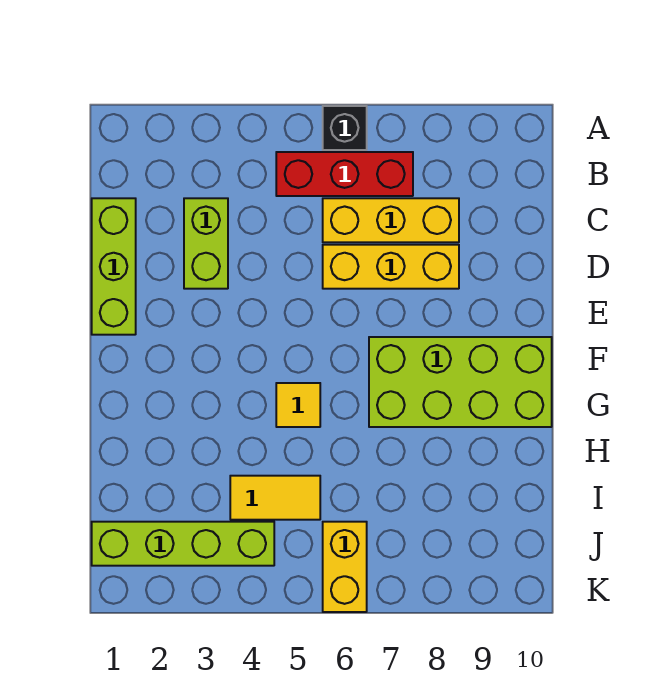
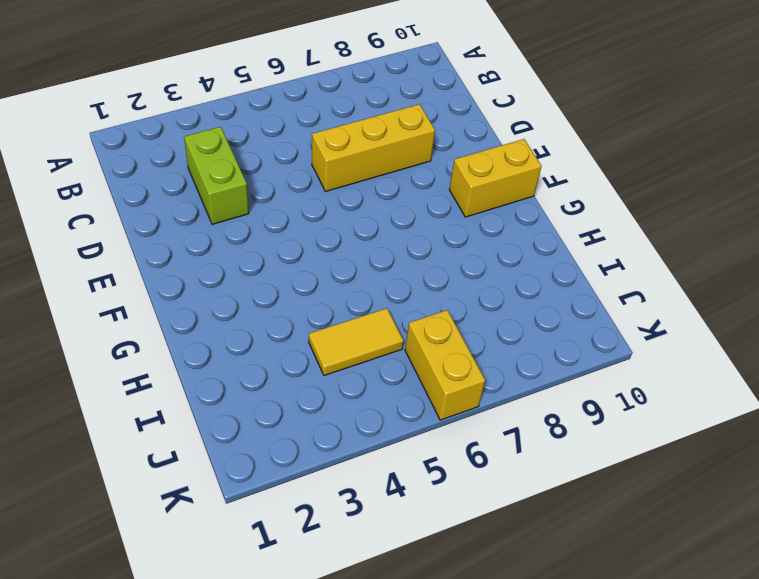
yellow brick F9:F10 level 1 -> lime brick F7:G10 level 1
none -> black brick A6 level 1
none -> red brick B5:B7 level 1

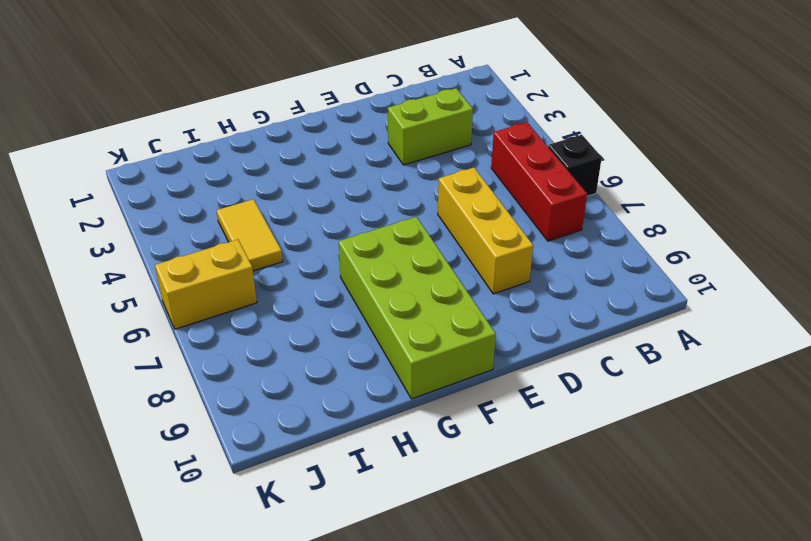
none -> lime brick C1:E1 level 1
none -> yellow brick C6:C8 level 1

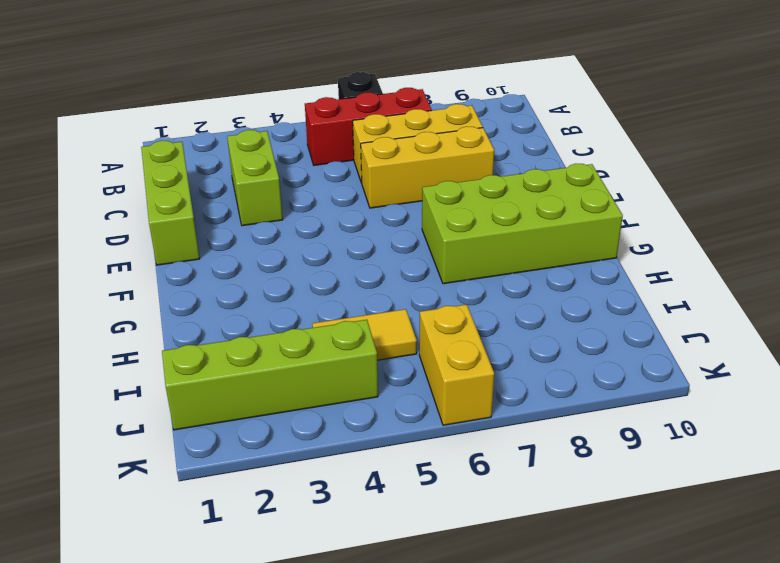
none -> yellow tile G5 level 1

